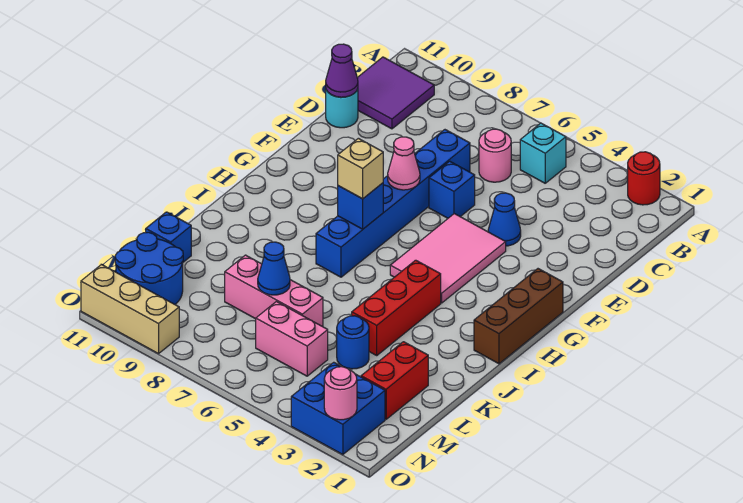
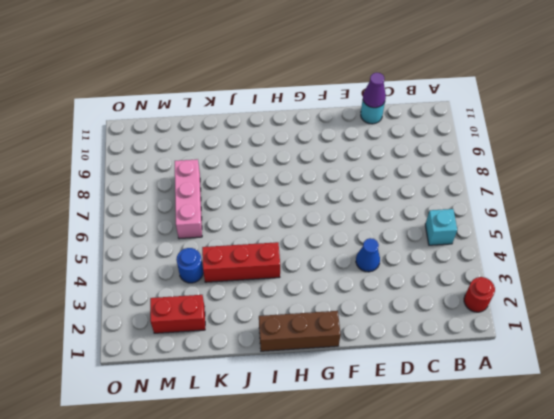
none -> purple tile B10:C11 level 1
none -> pink round brick C6 level 1
none -> blue brick D7:I7 level 1

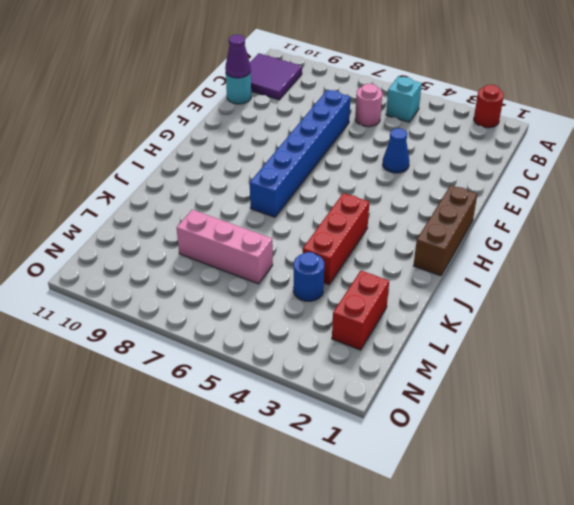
none -> blue brick E6 level 1
none -> pink tile F4:H5 level 1
none -> blue brick L11 level 1

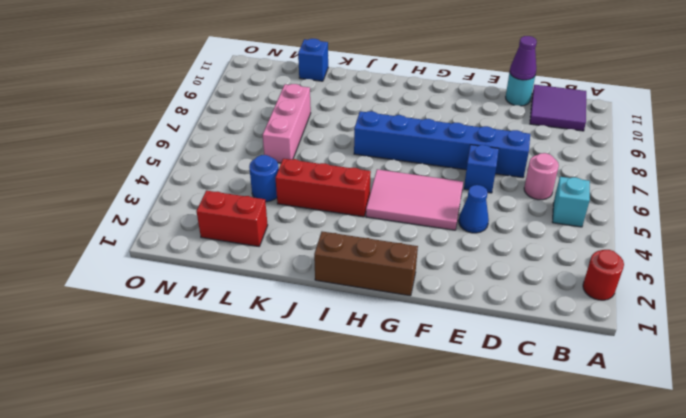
none -> pink brick M5:M6 level 1
none -> blue round brick M10:N11 level 1
none -> blue brick N2:O3 level 1

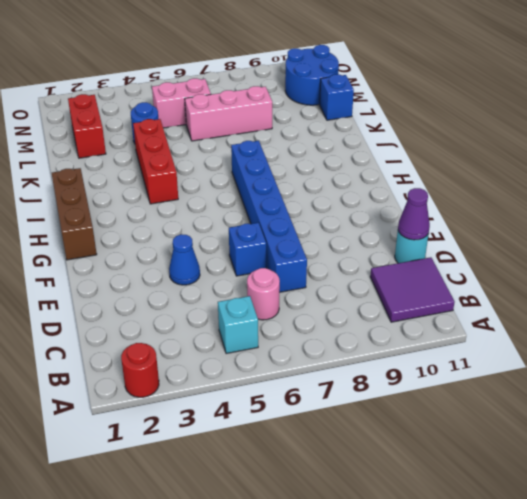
none -> pink tile F4:H5 level 1
none -> blue brick N2:O3 level 1
none -> tan brick O9:O11 level 1

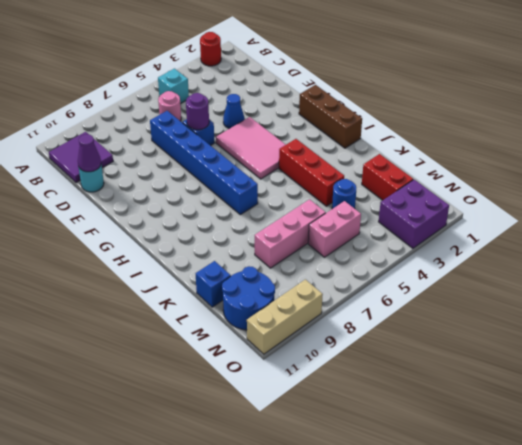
purple round brick E6 level 2 -> none
purple brick N2:O3 level 1 -> blue brick N2:O3 level 1
none -> pink cone F7 level 2
none -> blue brick H7 level 2
none -> blue cone L7 level 2

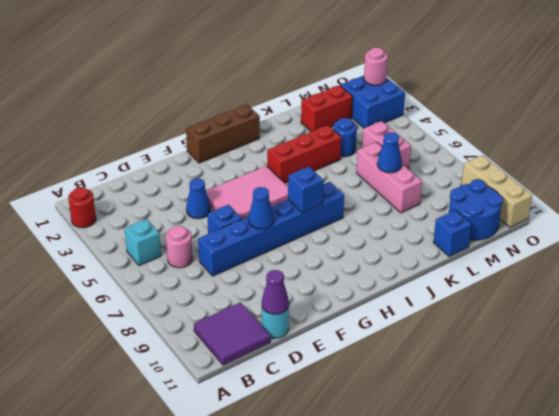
blue cone F7 level 2 -> pink cone F7 level 2
none -> tan brick H7 level 3

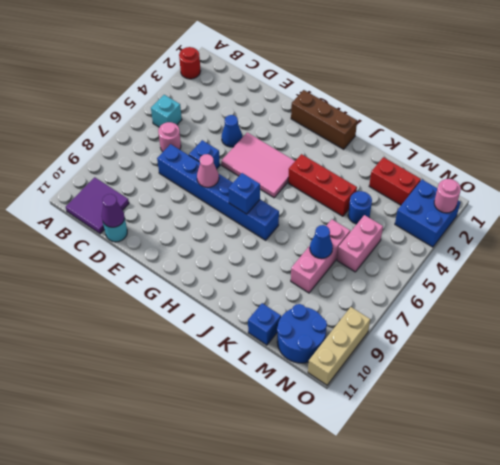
none -> tan brick H7 level 3

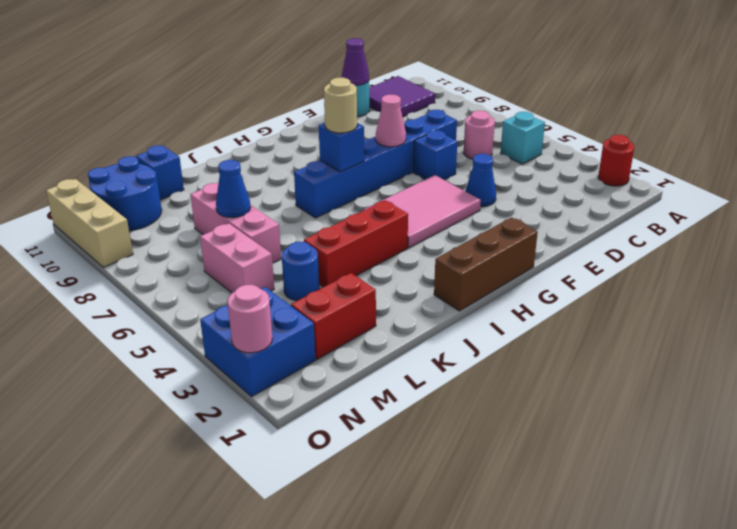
tan round brick H7 level 3 -> tan brick H7 level 3

